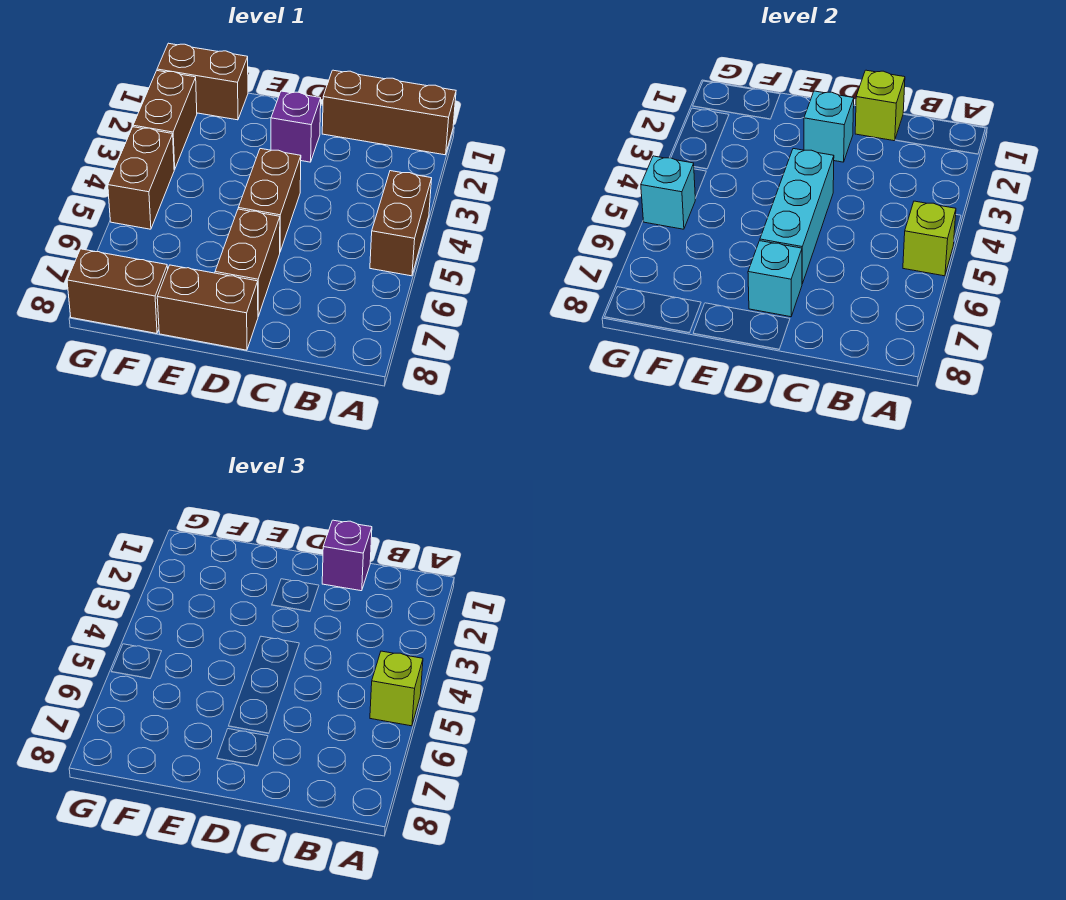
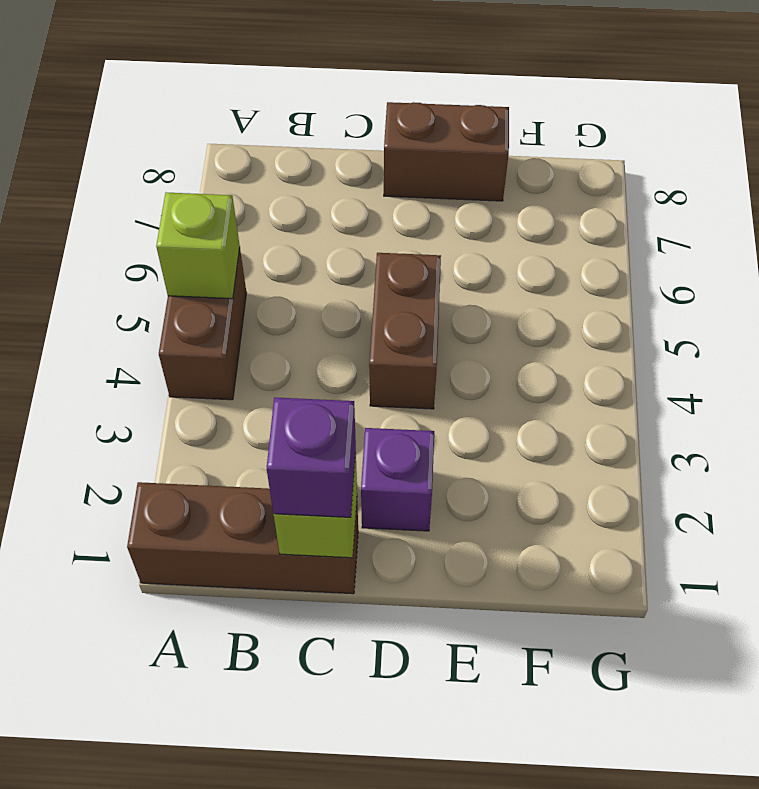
none -> brown brick D6:D7 level 1
none -> brown brick F1:G1 level 1
none -> brown brick F8:G8 level 1

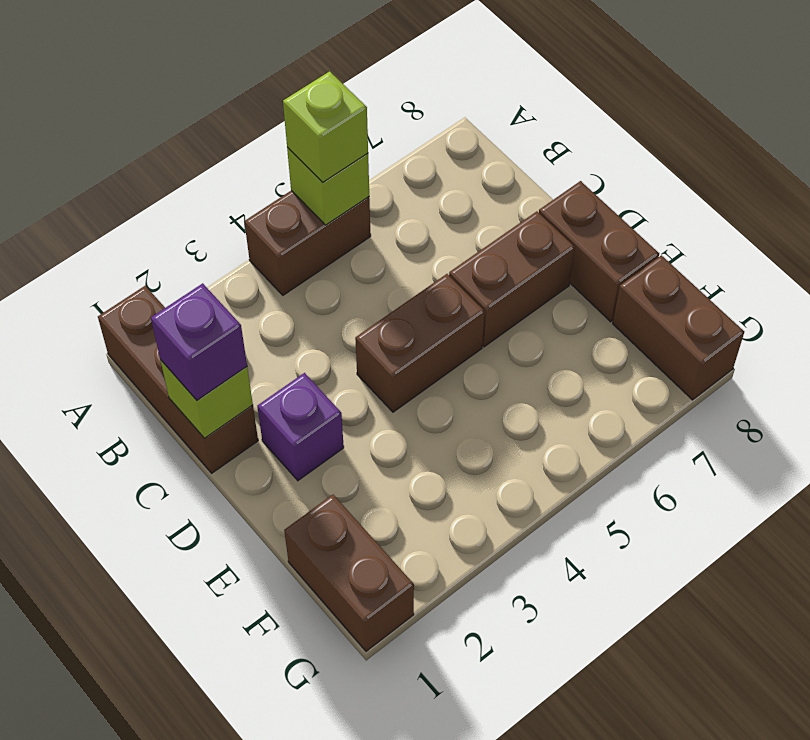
none -> brown brick G2:G3 level 1
none -> brown brick G4:G5 level 1
none -> cyan brick D2 level 2

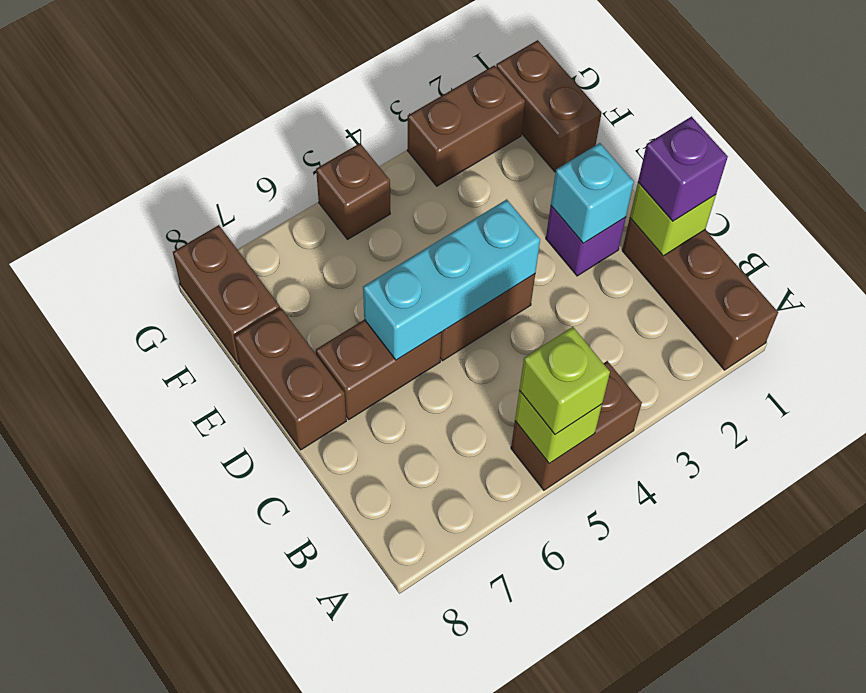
brown brick G5 level 1 -> brown brick G4:G5 level 1
none -> cyan brick D7 level 2
none -> cyan brick G5 level 2

